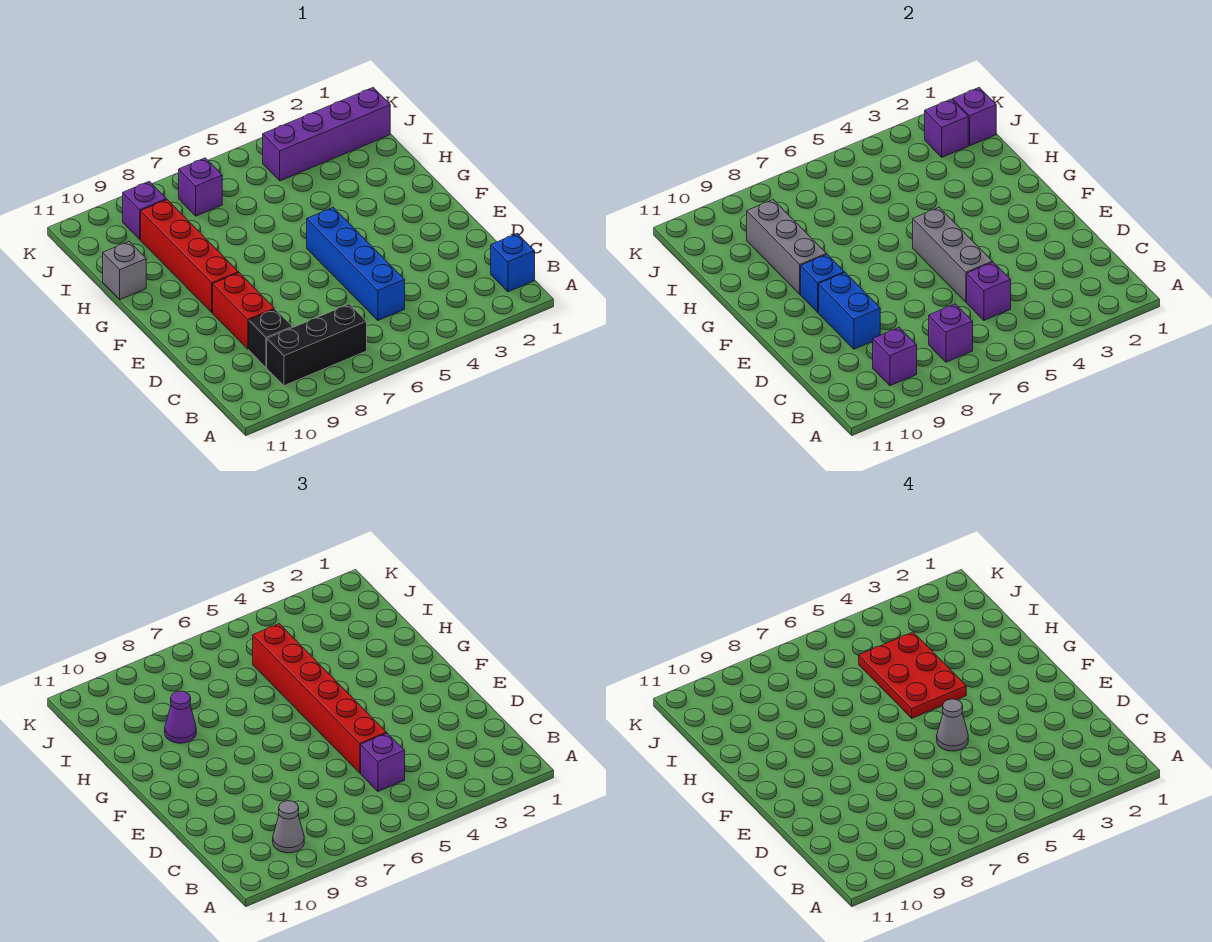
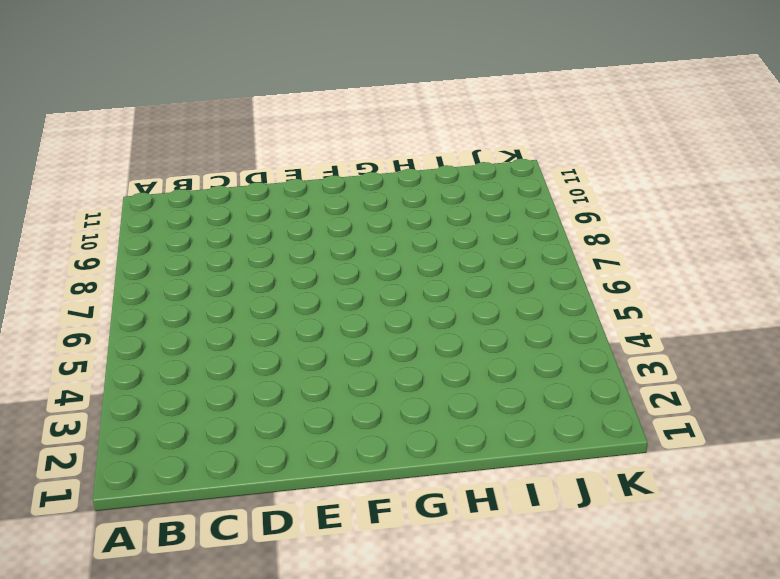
none -> blue brick B1 level 1
none -> black brick B7:B9 level 1
none -> blue brick C5:F5 level 1

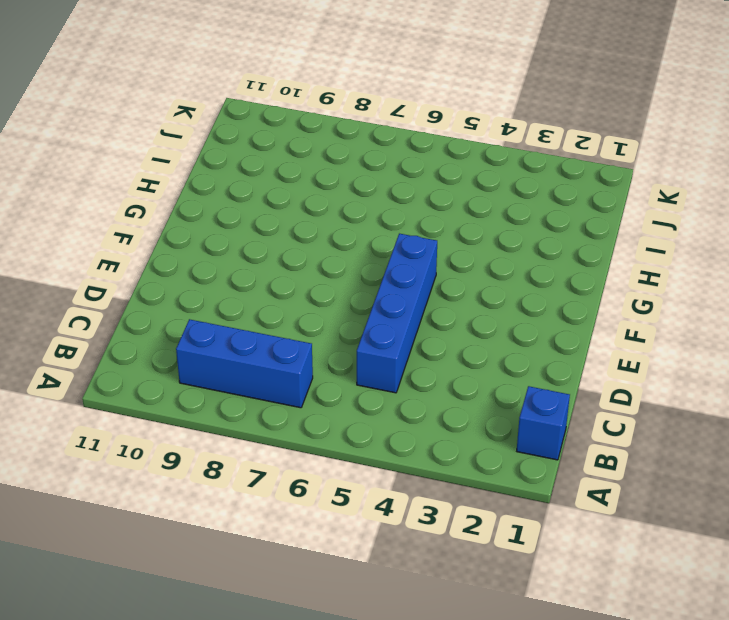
blue brick B7:B9 level 1 -> black brick B7:B9 level 1
none -> black brick C9 level 1
none -> red brick D9:E9 level 1
none -> red brick F9:I9 level 1

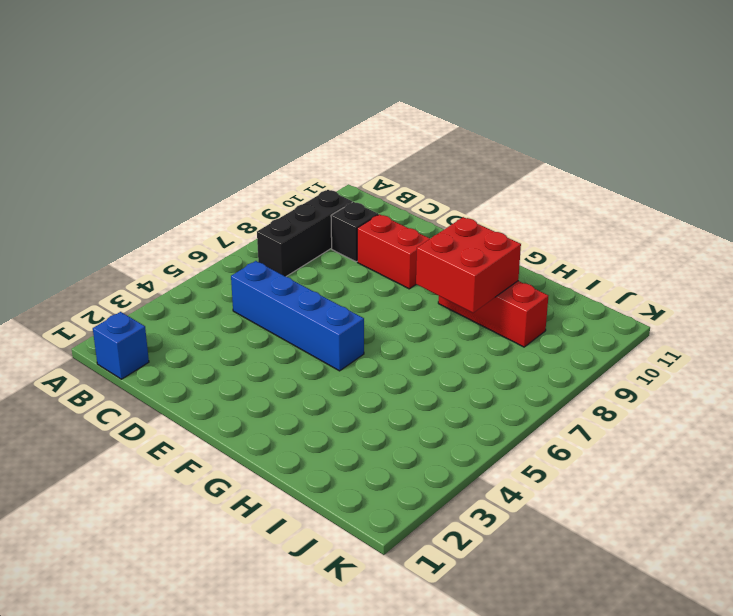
red brick G8:H9 level 2 -> grey brick G9:I9 level 2
red brick G9:I9 level 1 -> red brick F9:I9 level 1
none -> grey brick H11 level 1
none -> purple brick J1:J4 level 1
none -> purple brick J7 level 1

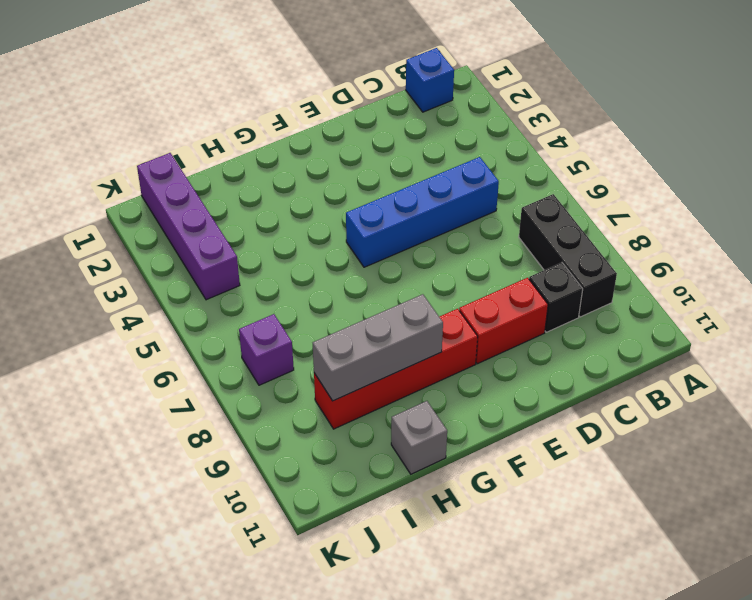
none -> purple brick J9 level 1
none -> purple brick B7 level 2
none -> purple brick B9 level 2

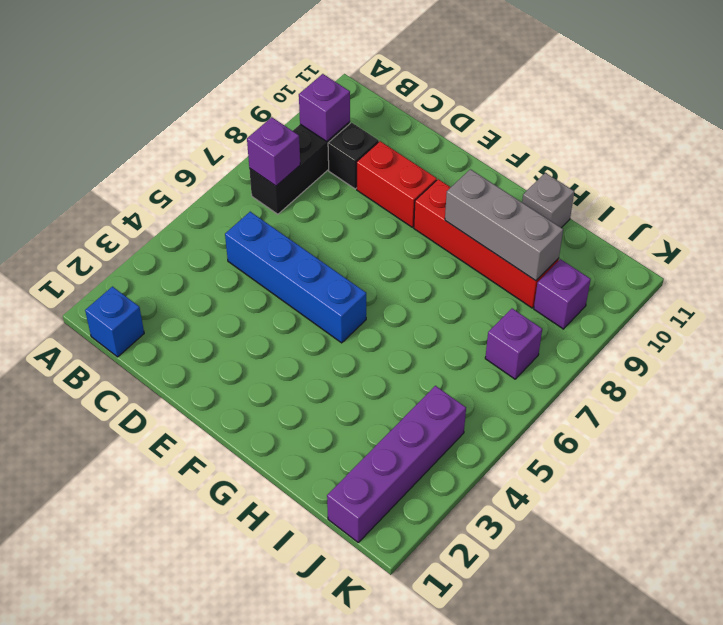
none -> purple brick C5 level 2
none -> grey brick D5:F5 level 2
none -> blue brick D9:E9 level 2

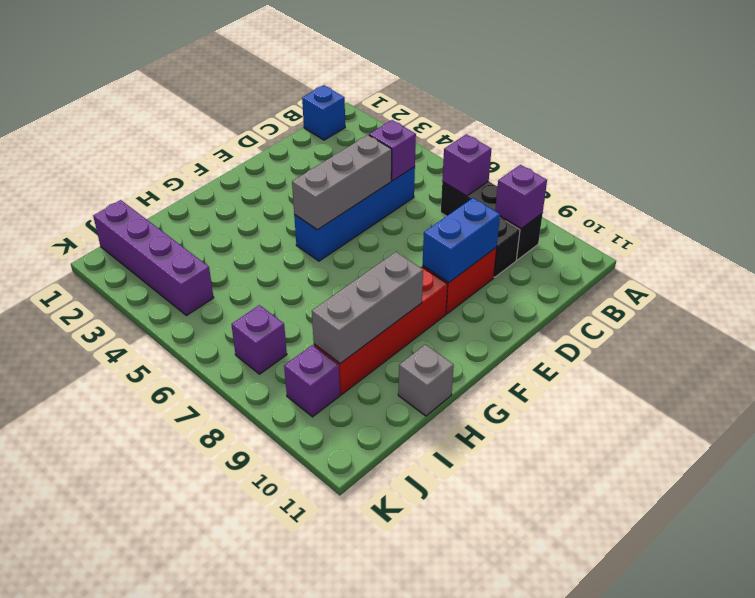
none -> blue brick F9 level 2
none -> purple brick J1 level 2
none -> purple brick J2 level 2

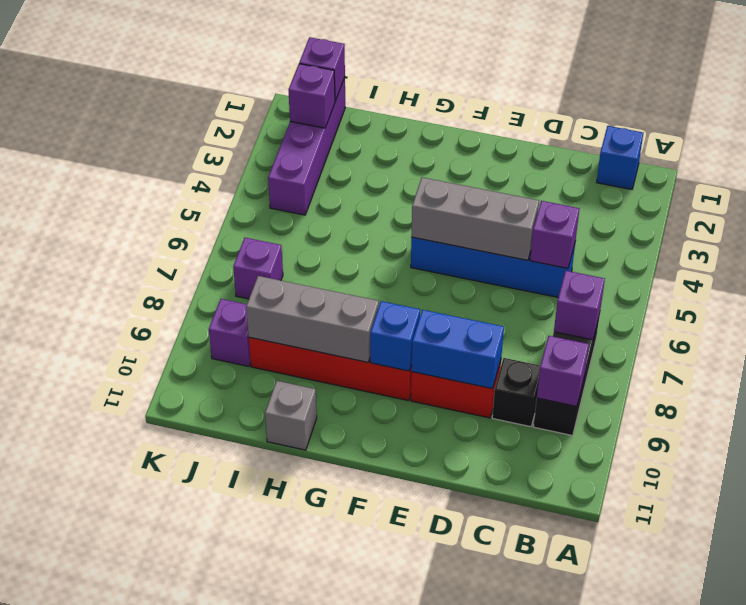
none -> grey cone B9 level 3
none -> purple brick C5 level 3
none -> red brick D5:I5 level 3

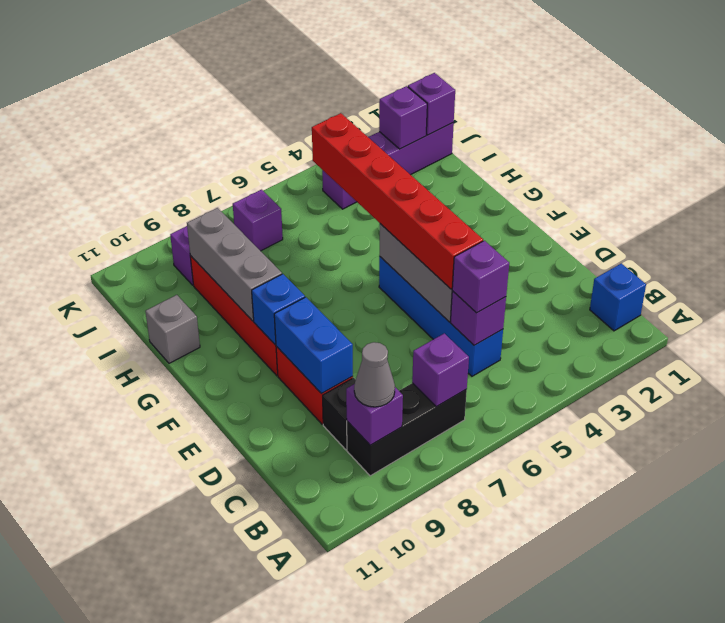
none -> purple cone H9 level 3
none -> grey cone E5 level 4
none -> red plate G4:I5 level 4

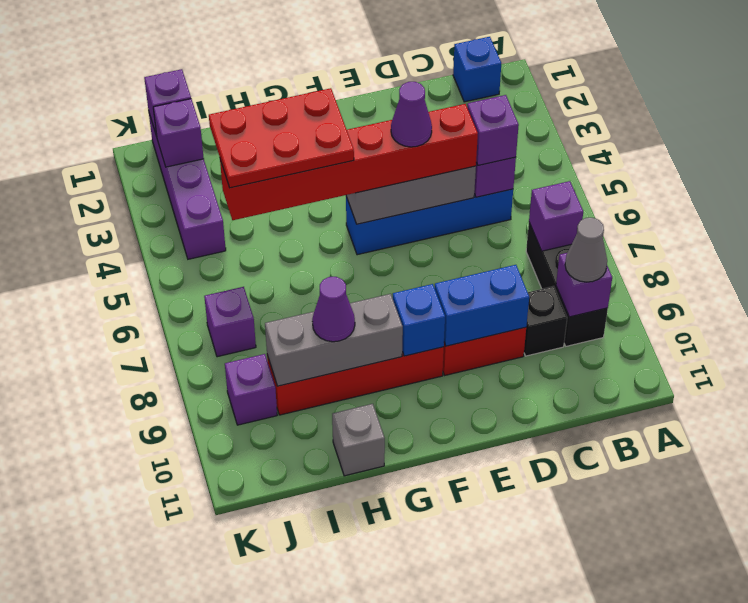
purple cone E5 level 4 -> grey cone E5 level 4

